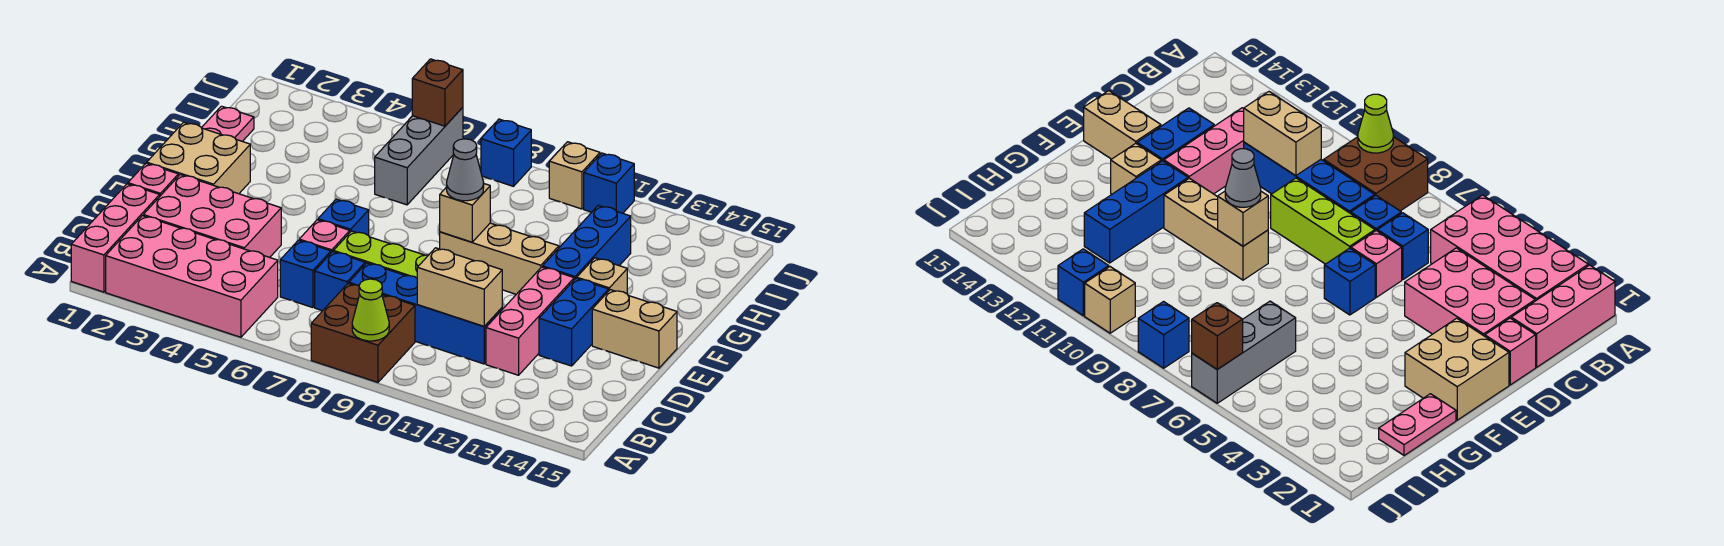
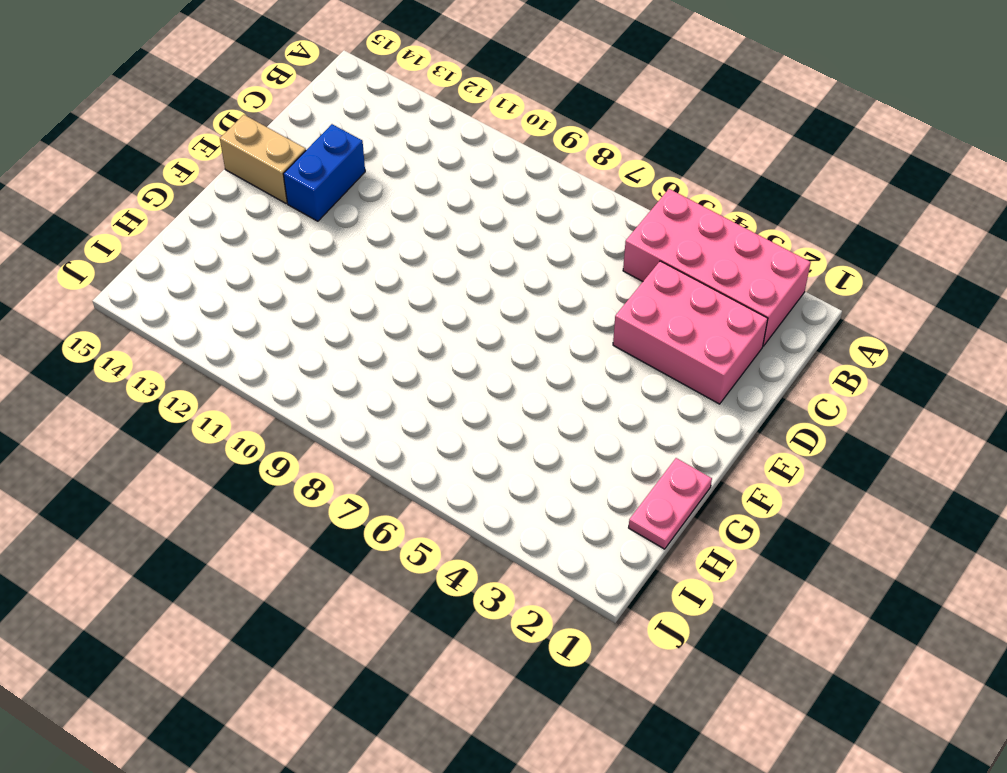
none -> pink brick A1:C1 level 1
none -> brown brick A8:B9 level 1
none -> blue brick C6 level 1

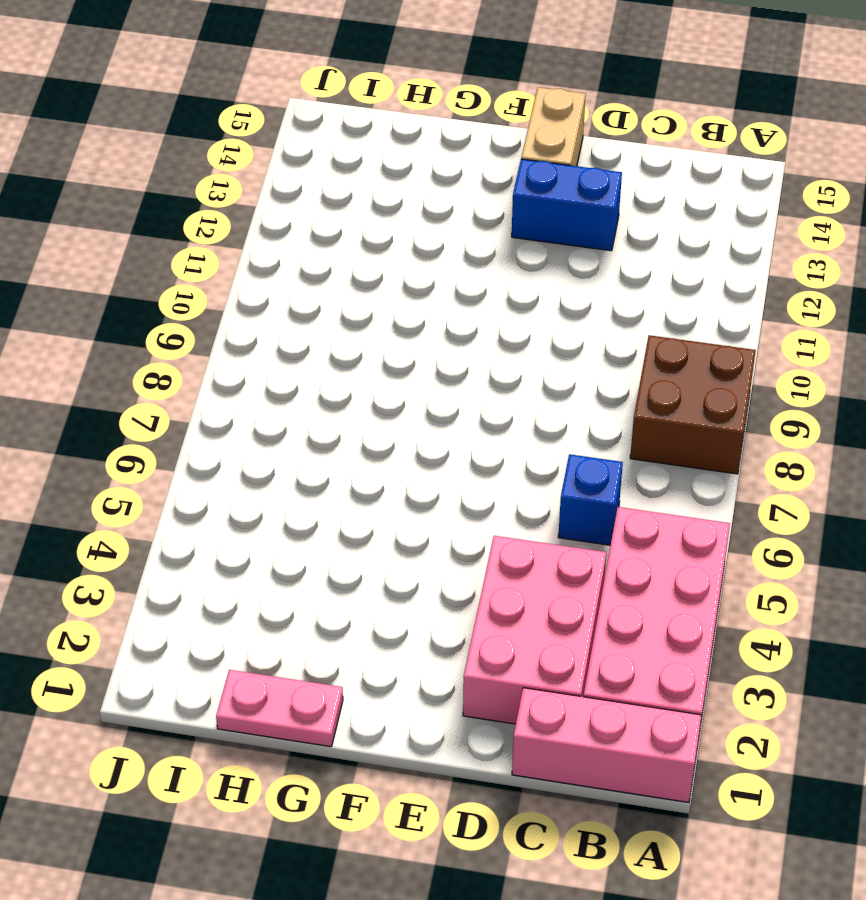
none -> blue brick C7 level 1
none -> blue brick C8:C11 level 1
none -> pink brick C12:E12 level 1

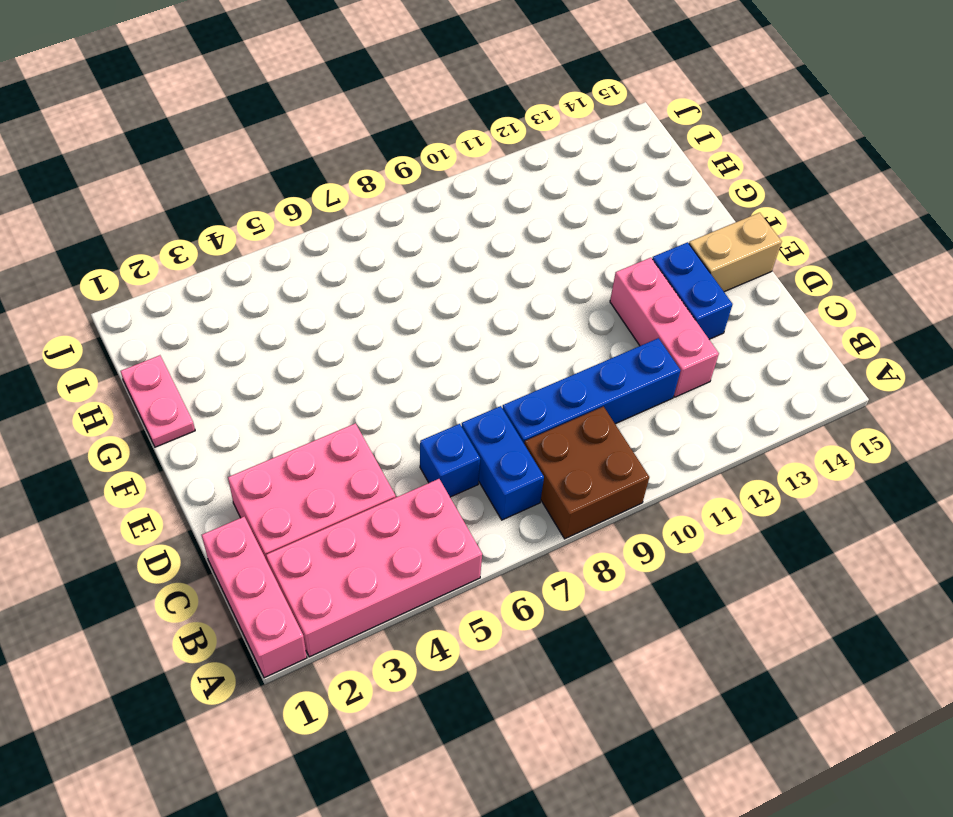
blue brick B7:C7 level 1 -> blue brick C7 level 1
none -> pink brick D1 level 1
none -> pink brick D6 level 1
none -> lime brick D7:D9 level 1

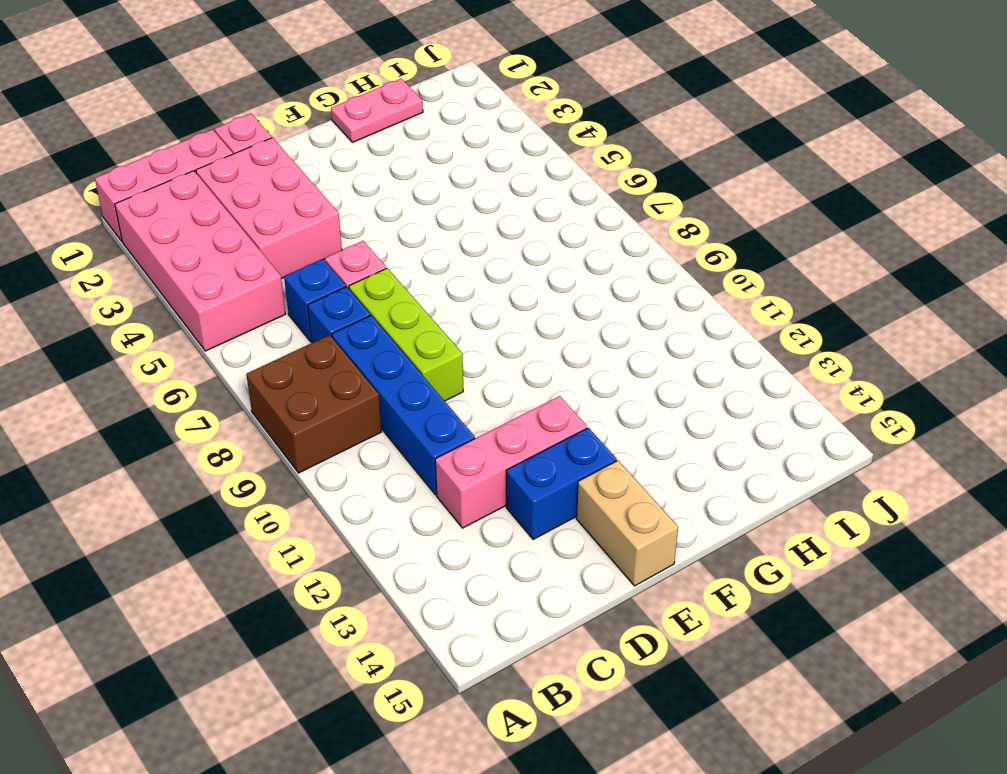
none -> tan brick E1:F2 level 1
none -> blue brick E6 level 1
none -> tan brick F9:F11 level 1

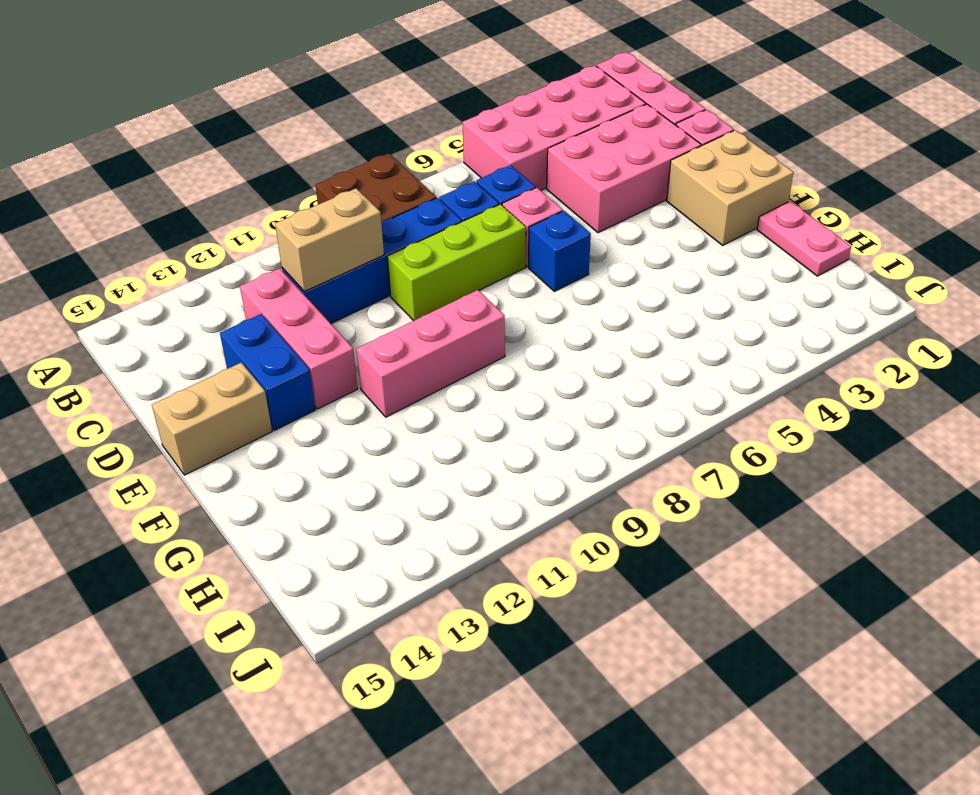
pink brick F9:F11 level 1 -> tan brick F9:F11 level 1
none -> blue brick F12:H12 level 1
none -> tan brick F13 level 1
none -> grey brick H6:J6 level 1

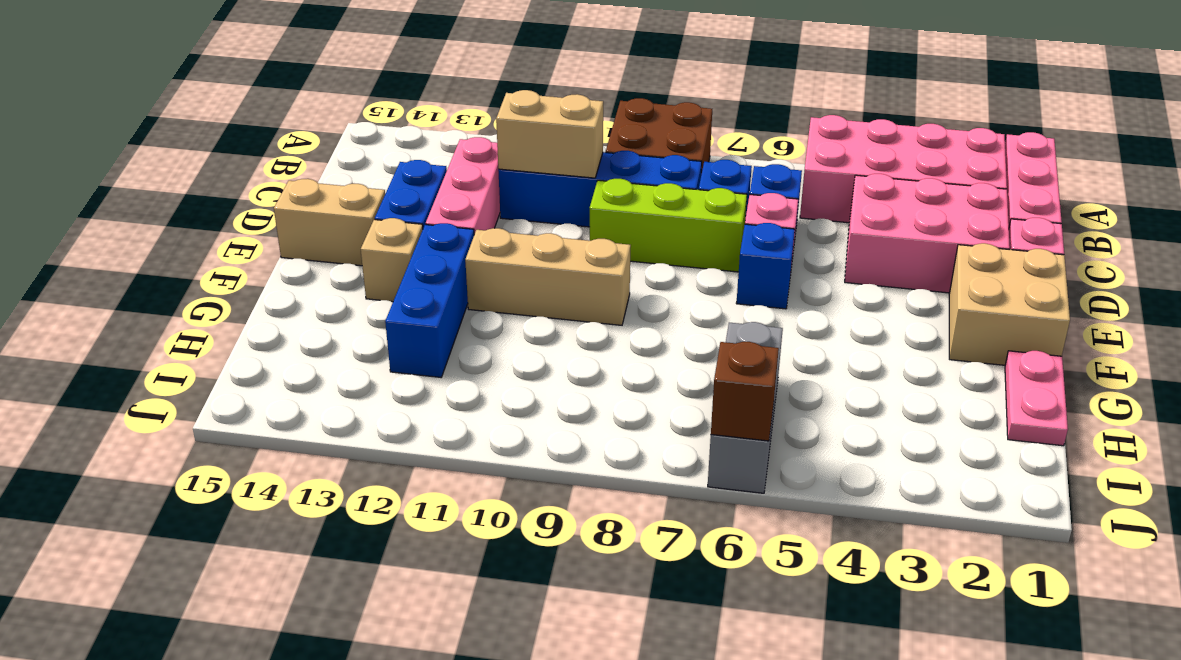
none -> blue brick J8 level 1
none -> tan brick J10 level 1
none -> blue brick J11 level 1

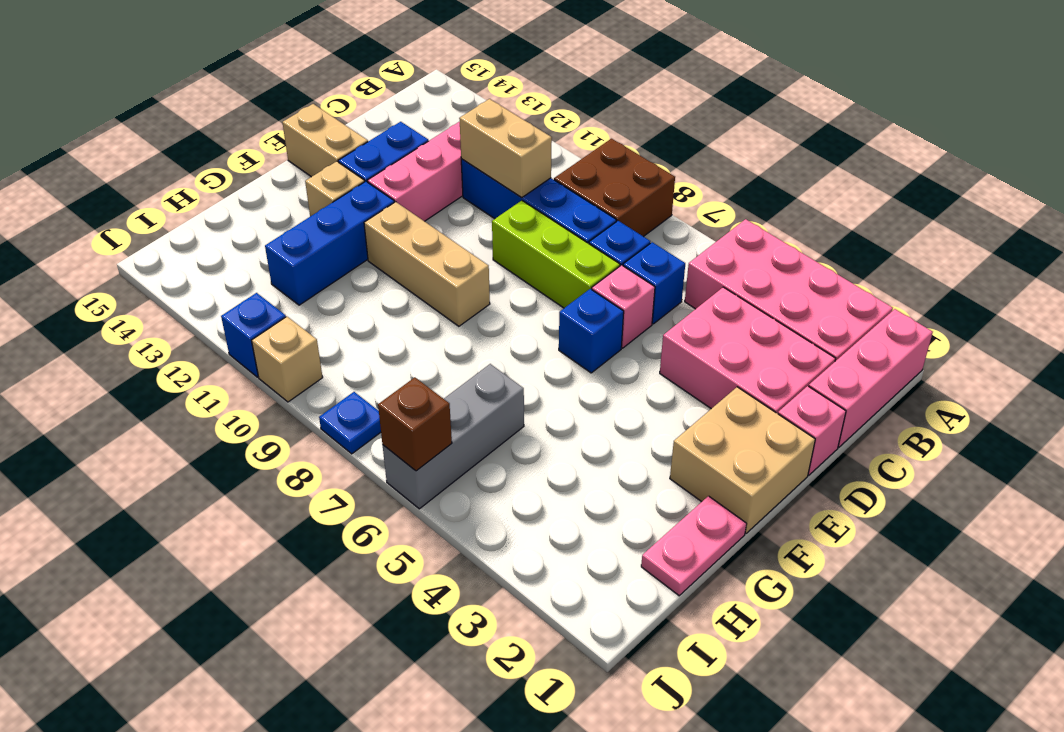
blue plate J8 level 1 -> blue brick J8 level 1
none -> lime cone A9 level 2
none -> tan brick F9 level 2
none -> grey cone F9 level 3

